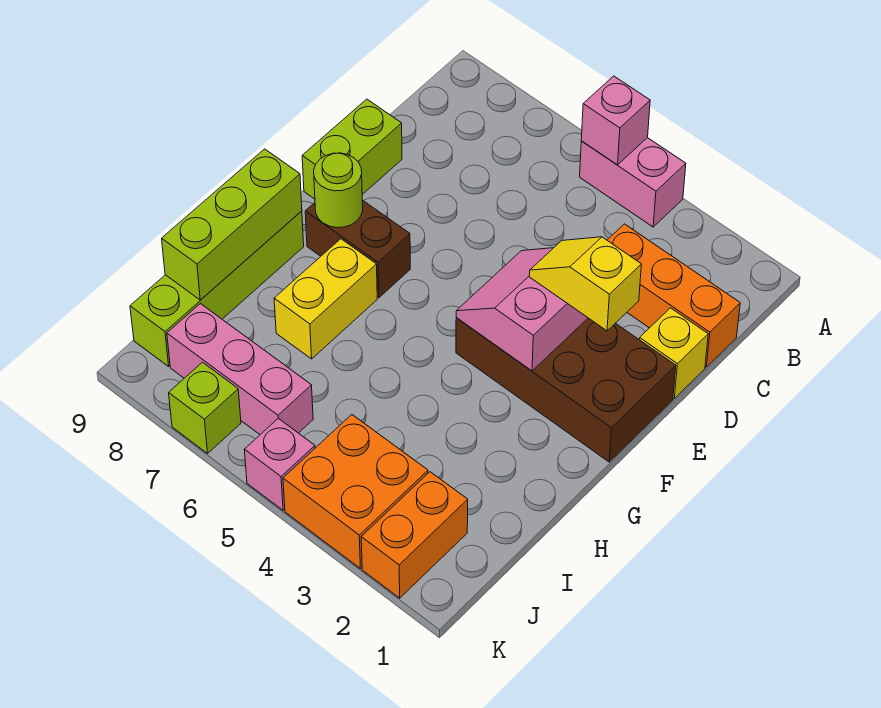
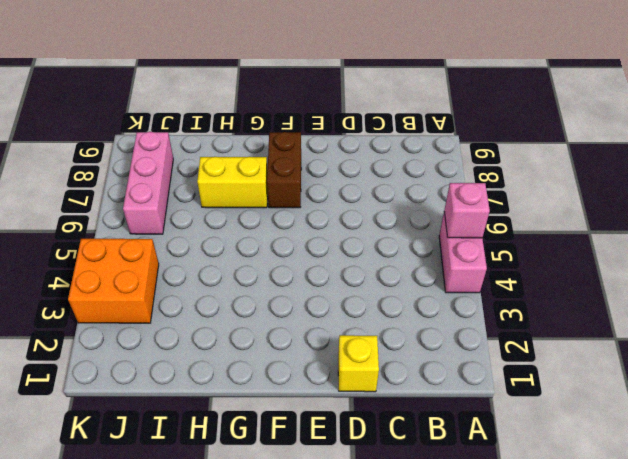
none -> orange brick C1:C3 level 1
none -> lime brick D9:E9 level 1
none -> brown brick E1:F4 level 1

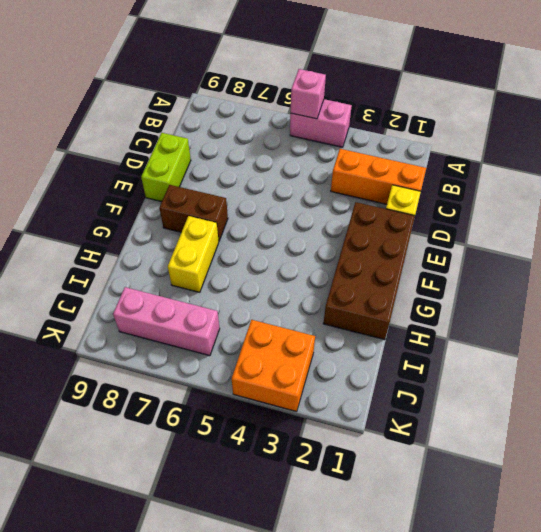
brown brick E1:H2 level 1 -> brown brick E1:F4 level 1
none -> lime brick G9:J9 level 1
none -> orange brick J2:K2 level 1
none -> pink brick K5 level 1

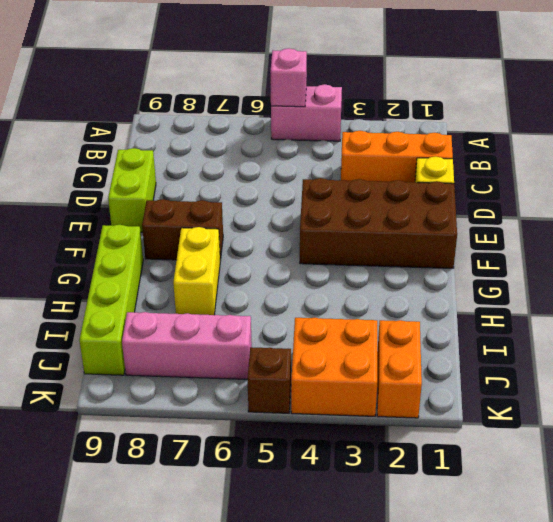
brown brick K5 level 1 -> pink brick K5 level 1
none -> lime brick K7 level 1
none -> pink slope E3:F4 level 2 top 3
none -> lime round brick F8 level 2

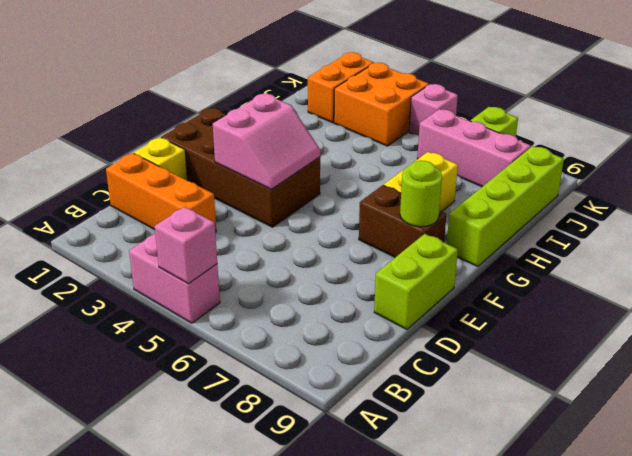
none -> lime brick G9:I9 level 2
none -> yellow slope E2:E3 level 3 top 2

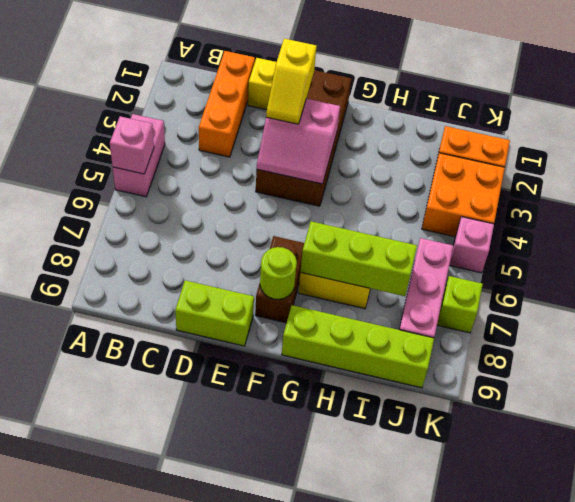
lime brick G7:I7 level 2 -> lime brick G9:I9 level 2

